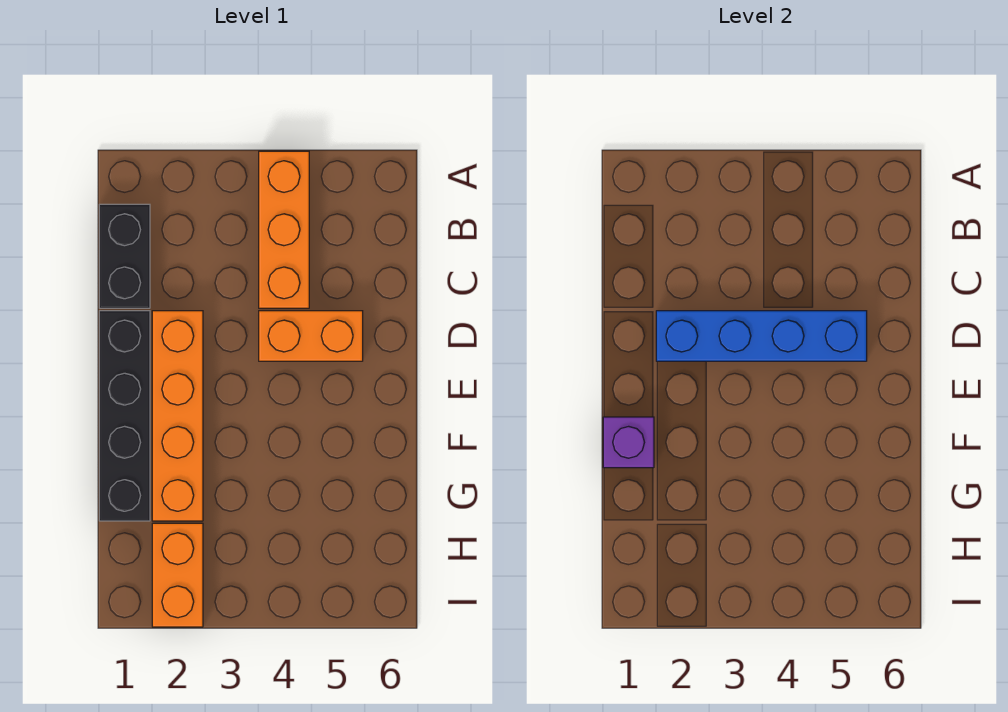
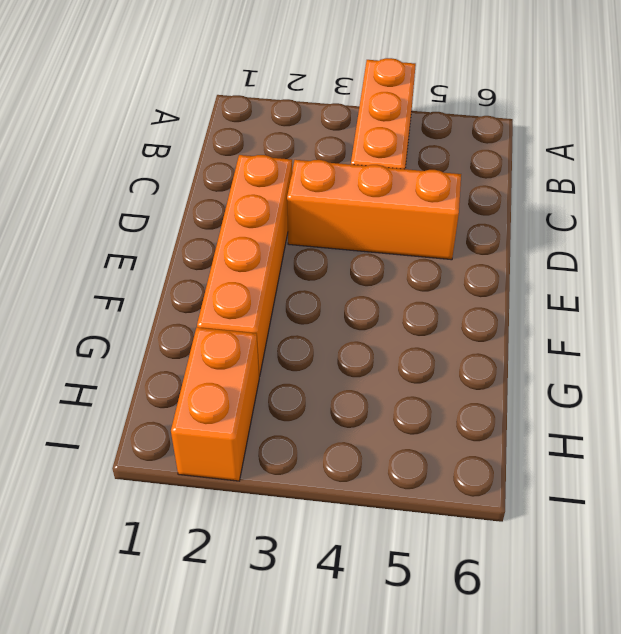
orange brick D3:D5 level 1 -> orange brick D4:D5 level 1
none -> black brick B1:C1 level 1
none -> black brick D1:G1 level 1

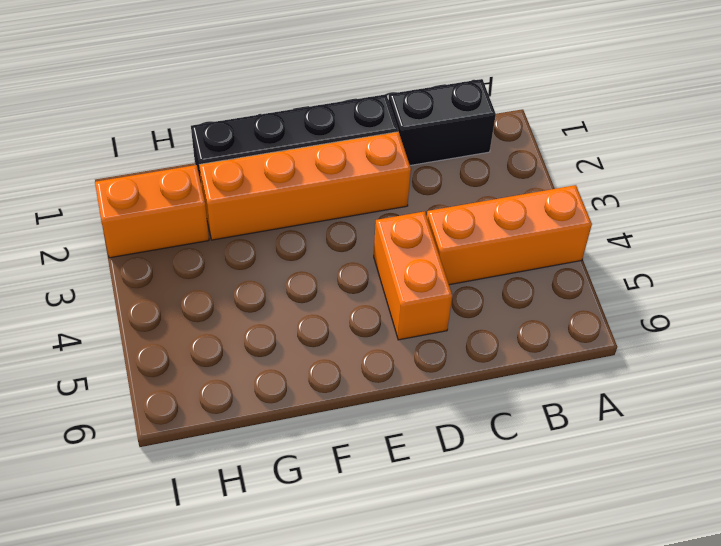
none -> blue brick D2:D5 level 2
none -> purple brick F1 level 2

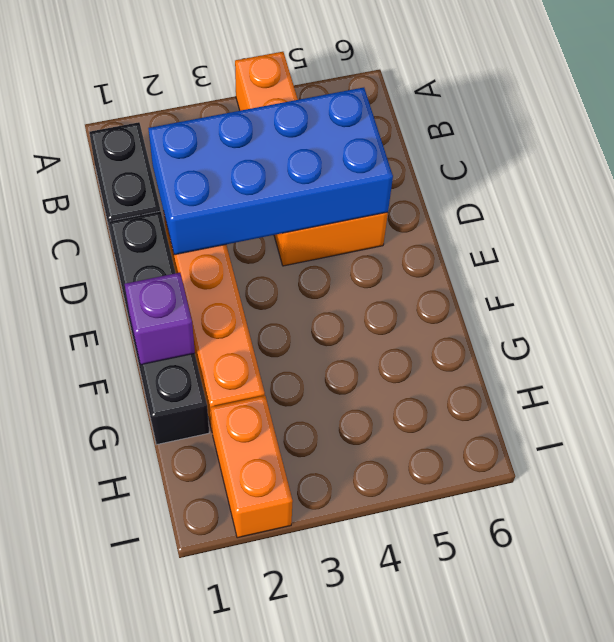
blue brick C2:D5 level 2 -> blue brick D2:D5 level 2

